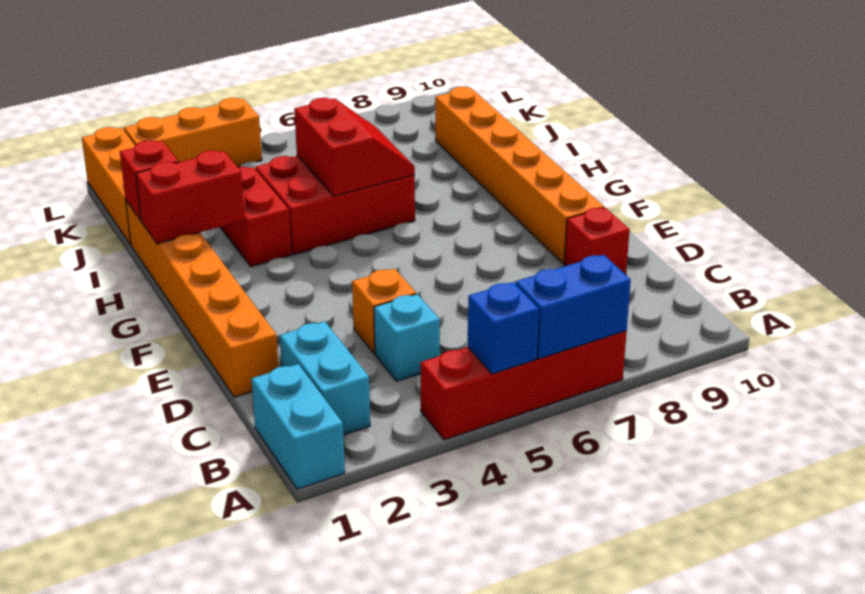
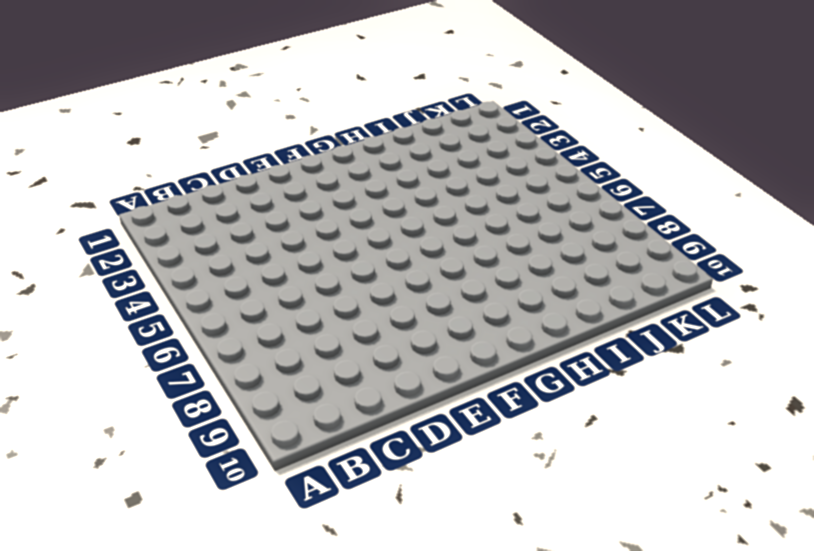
none -> cyan brick A1:B1 level 1
none -> red brick A4:A7 level 1
none -> cyan brick B2:C2 level 1

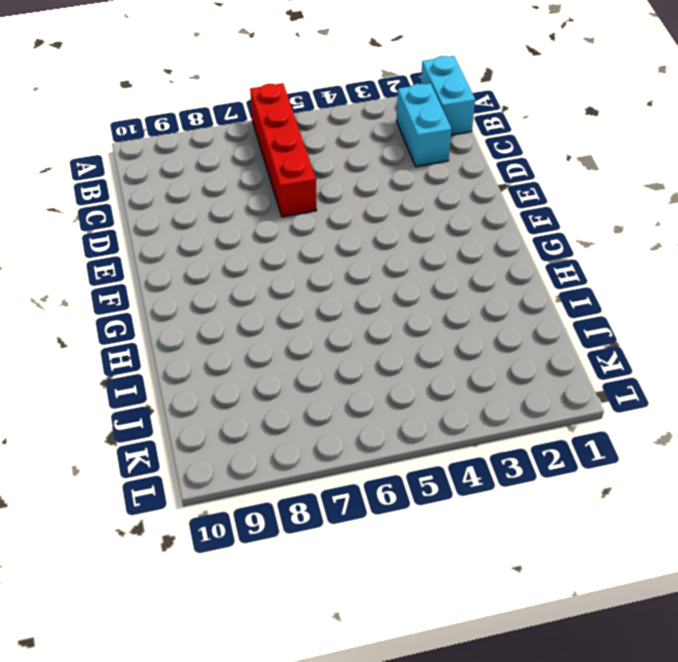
red brick A6:D6 level 1 -> red brick A4:A7 level 1
none -> cyan brick C4 level 1
none -> orange brick D1:I1 level 1
none -> orange brick D4 level 1

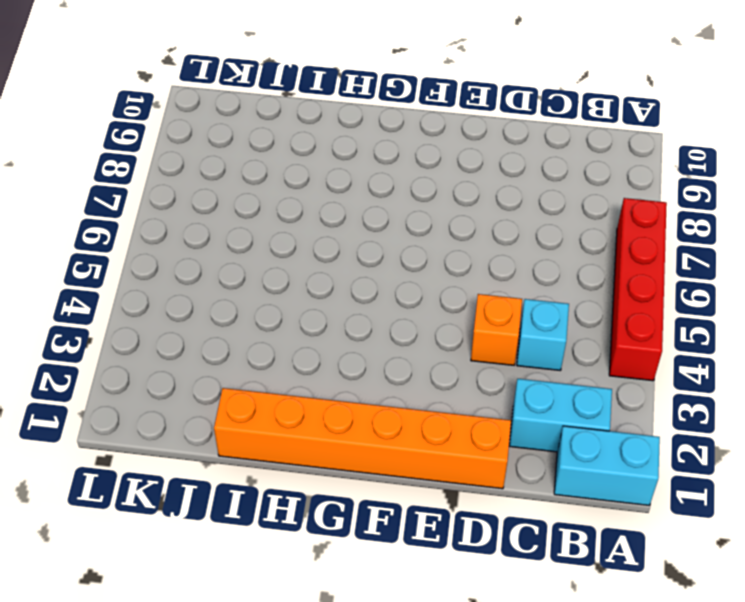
none -> red brick D9 level 1
none -> orange brick E9:J9 level 1
none -> red brick H3:I3 level 1

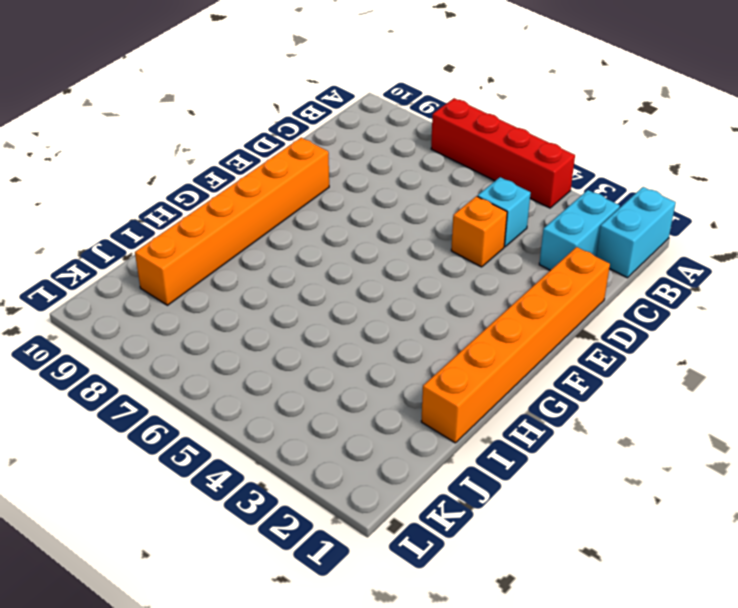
none -> red brick D9 level 1
none -> red brick H3:I3 level 1
none -> red brick H4:I6 level 1

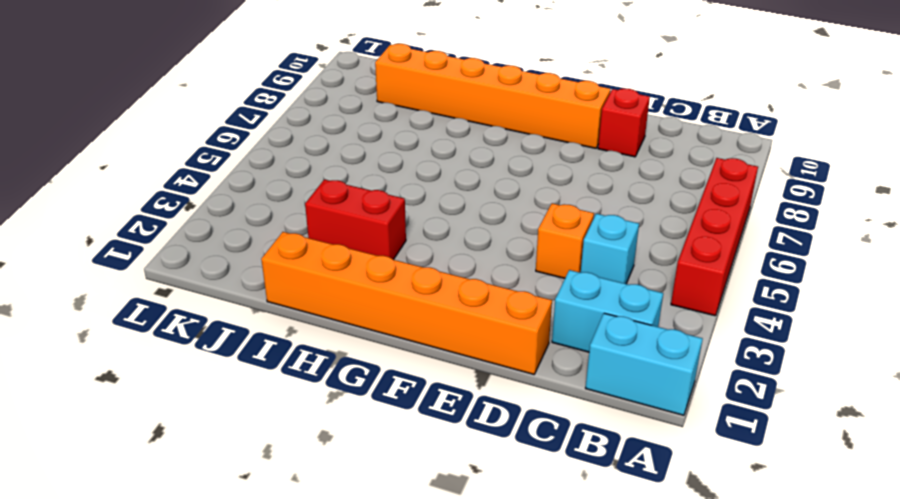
none -> red brick H4:I6 level 1
none -> orange brick J1:L1 level 1
none -> orange brick L2:L4 level 1

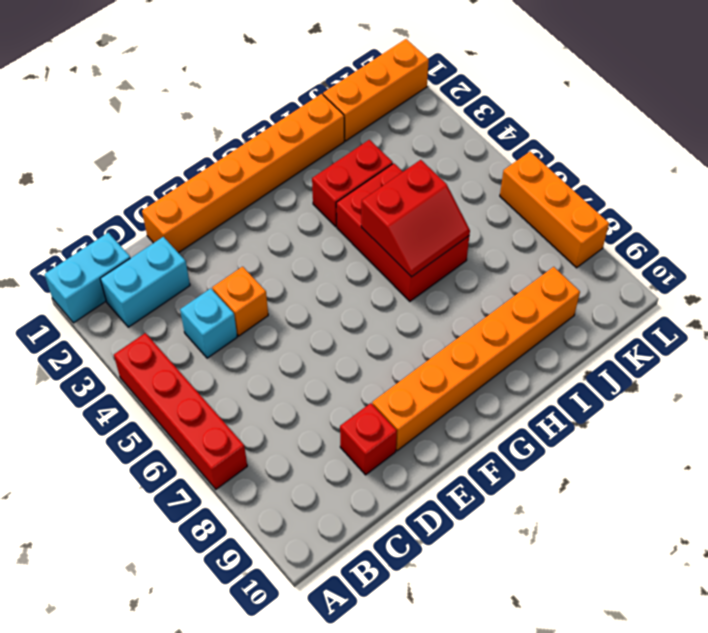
orange brick L6:L8 level 1 -> orange brick L2:L4 level 1
none -> blue brick A5 level 2
none -> blue brick A6:A7 level 2
none -> red brick H1:H2 level 2

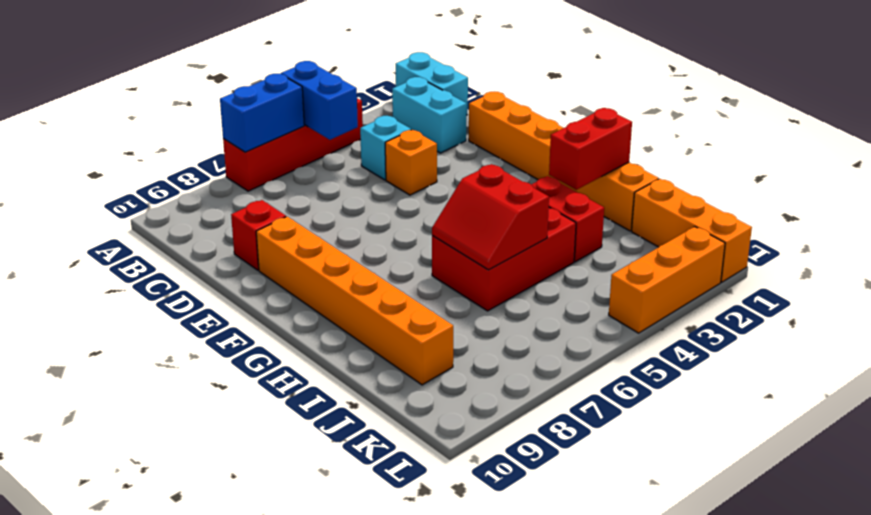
blue brick A5:B5 level 2 -> blue brick A5 level 2
none -> red brick I1 level 2

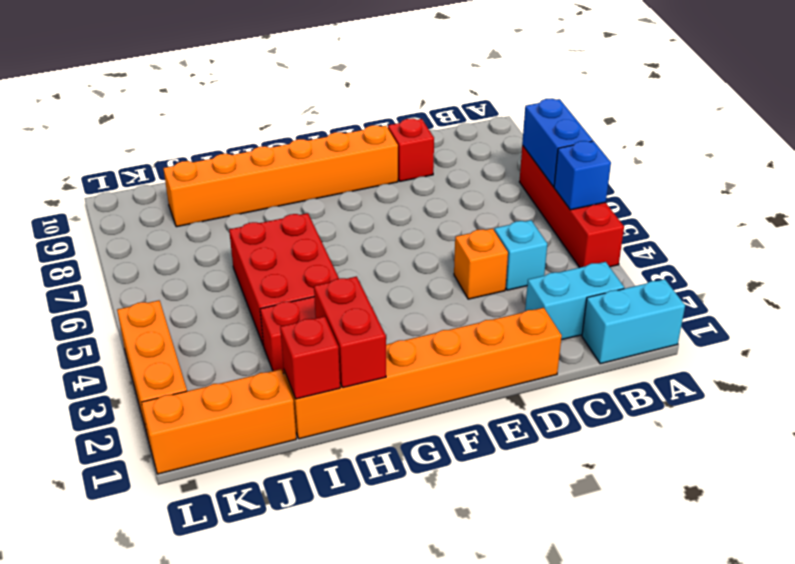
none -> red slope H5:I6 level 2 top 5

